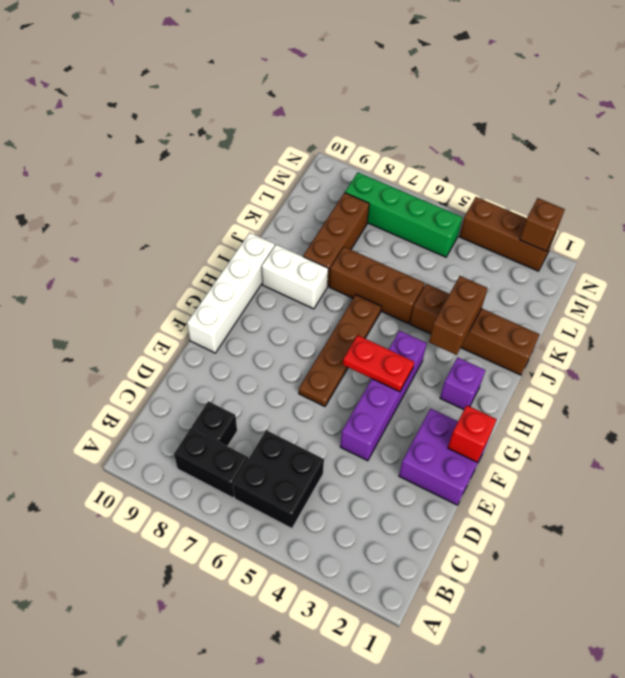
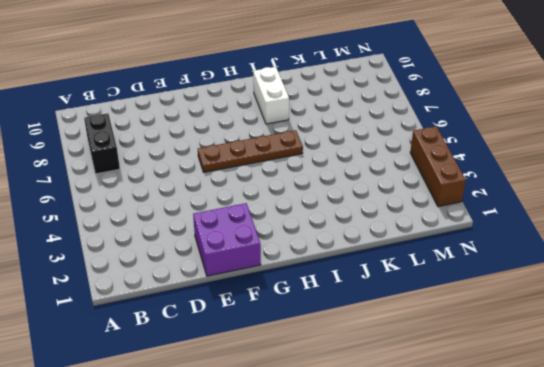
none -> black brick B5:C6 level 1
none -> black brick C8 level 1
none -> purple brick E4:H4 level 1

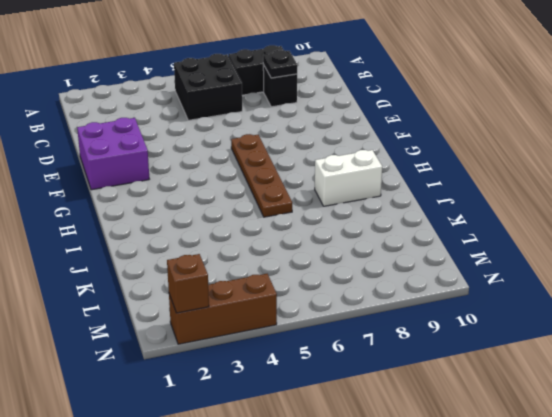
black plate C8 level 2 -> none
none -> purple brick E4:H4 level 1
none -> white brick F10:I10 level 1
none -> purple brick H2 level 1

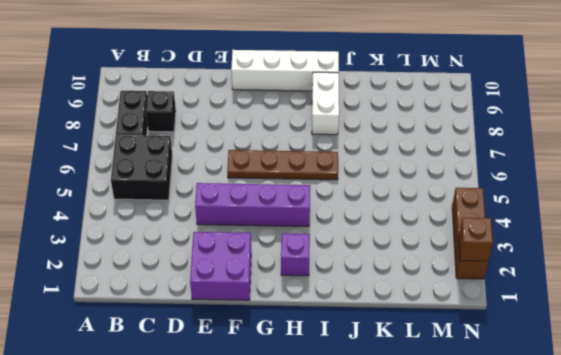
none -> brown brick J1:J4 level 1
none -> brown brick J5:J7 level 1
none -> brown brick J8:L8 level 1

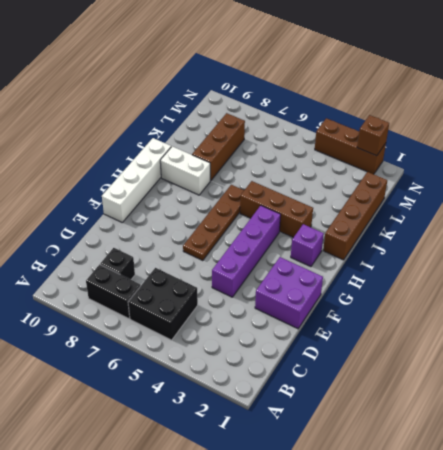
brown brick I1:L1 level 1 -> brown brick J1:J4 level 1
brown brick I3:I5 level 1 -> brown brick J5:J7 level 1
none -> green brick M5:M8 level 1
none -> red brick F1 level 2
none -> red plate G4:G5 level 2

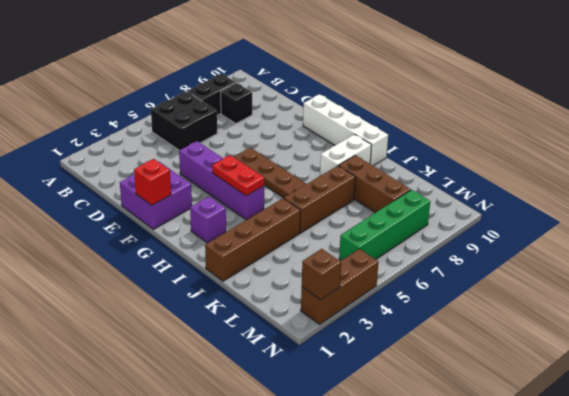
red plate G4:H4 level 2 -> red plate G4:G5 level 2
none -> brown brick I3:J3 level 2

